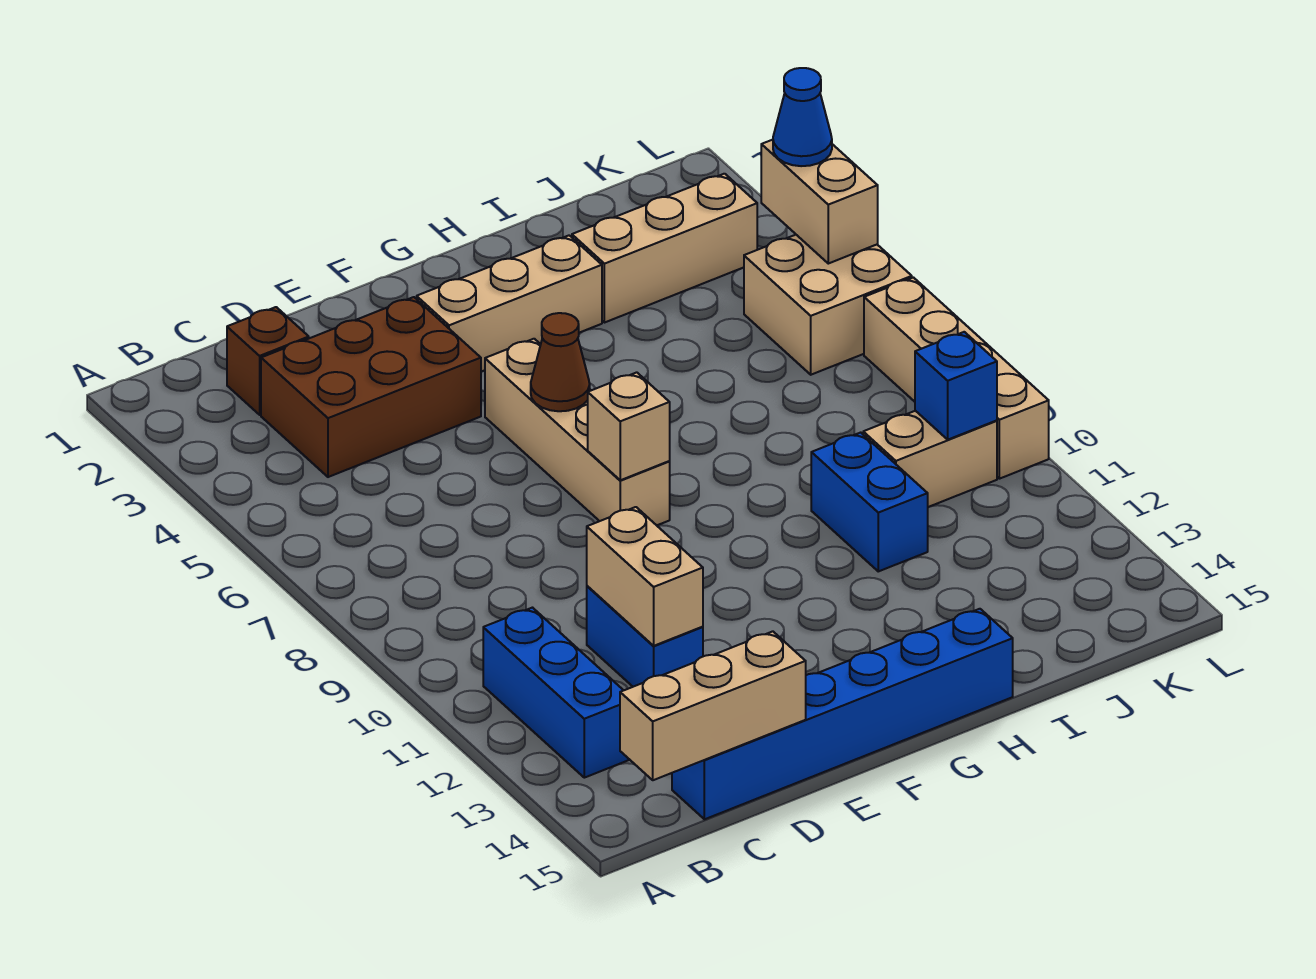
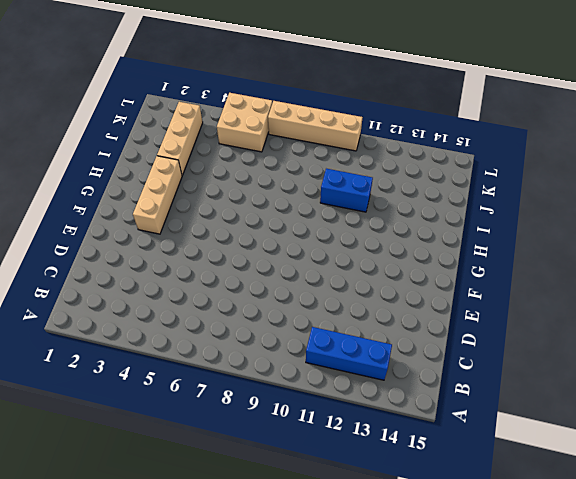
none -> brown brick C2 level 1
none -> brown brick C3:E4 level 1
none -> blue brick C15:H15 level 1

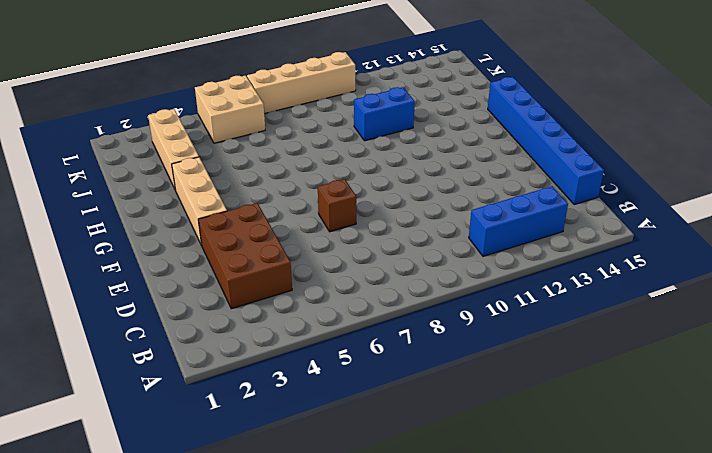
brown brick E7 level 1 -> brown brick C2 level 1
none -> blue brick D11:D12 level 1
none -> tan brick F5:F8 level 1
none -> tan brick J10:K10 level 1

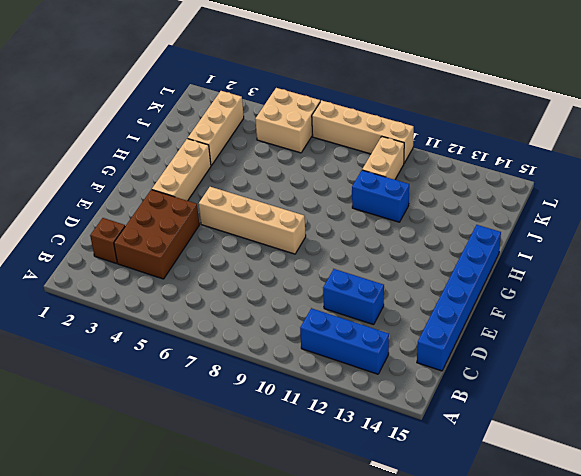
none -> tan brick B15:D15 level 2
none -> tan brick D11:D12 level 2
none -> brown cone F6 level 2

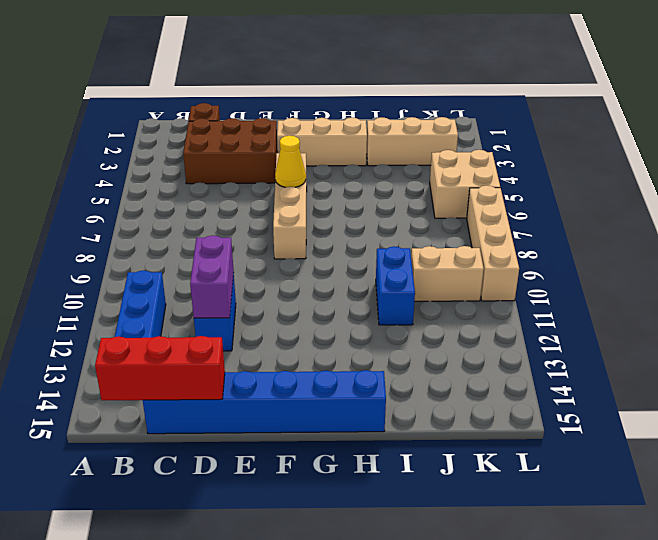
red brick B15:D15 level 2 -> tan brick B15:D15 level 2
purple brick D11:D12 level 2 -> tan brick D11:D12 level 2
yellow cone F6 level 2 -> brown cone F6 level 2
none -> tan brick F8 level 2
none -> blue brick K10 level 2
none -> tan brick L4:L5 level 2

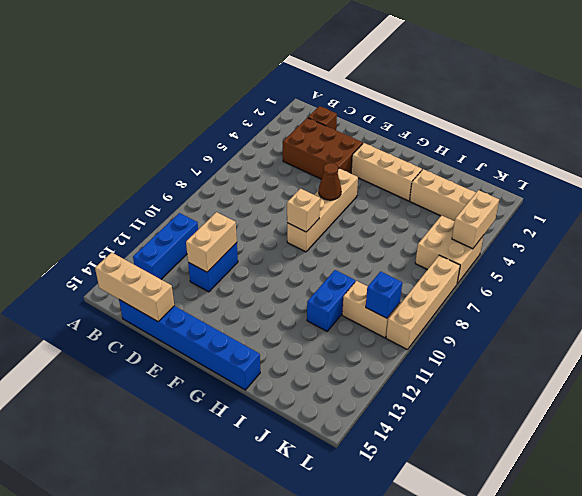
none -> blue cone L4 level 3

